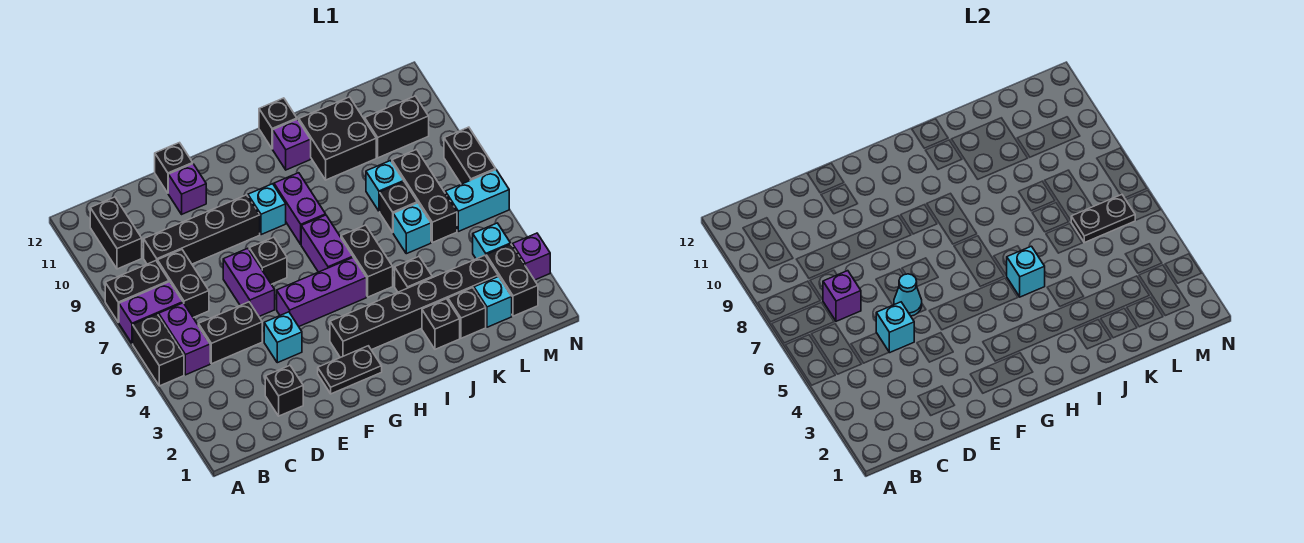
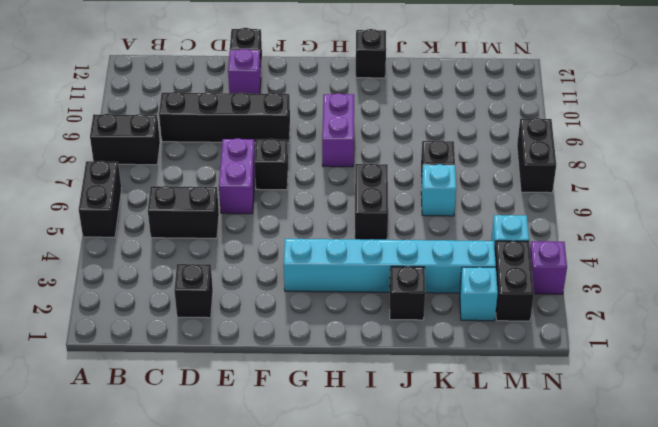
cyan brick G3:L3 level 1 -> black brick G3:L3 level 1
none -> purple brick A7:B7 level 1
none -> purple brick B5:B6 level 1
none -> black brick B10:B11 level 1
none -> black brick C7:C8 level 1

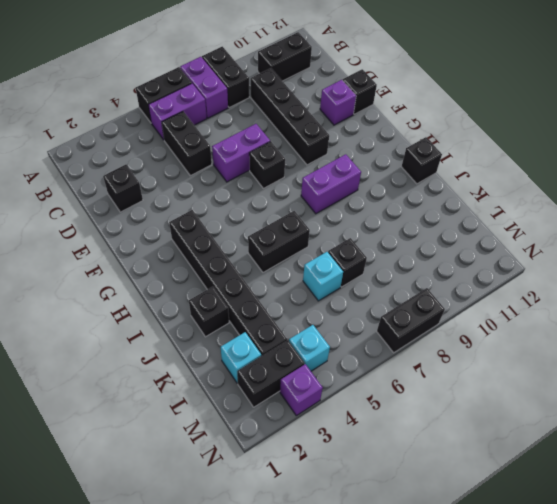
none -> black brick C7:C8 level 1
none -> cyan brick E4 level 1
none -> black plate F2:G2 level 1
none -> purple brick F5:H5 level 1

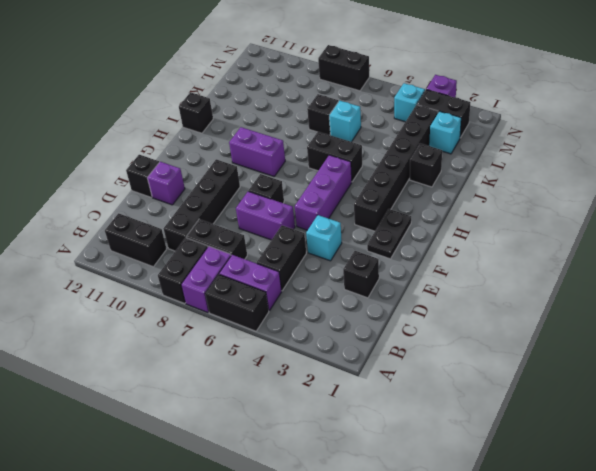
none -> cyan brick G9 level 1
none -> purple brick H6:H7 level 1
none -> purple brick I11 level 1
none -> black brick J4 level 1

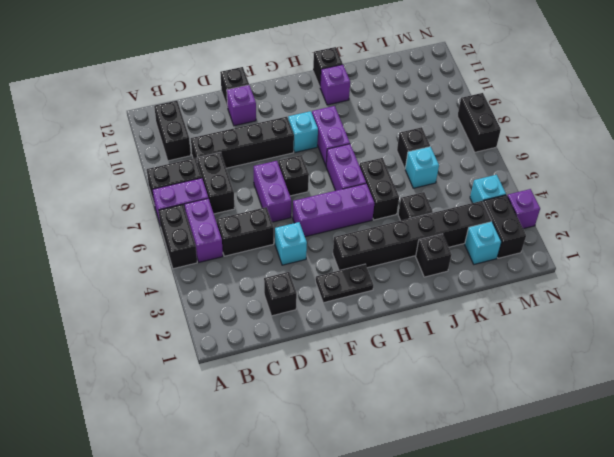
none -> black brick J10:K11 level 1
none -> black brick K2 level 1
none -> cyan brick K8 level 1
none -> black brick L6:L8 level 1

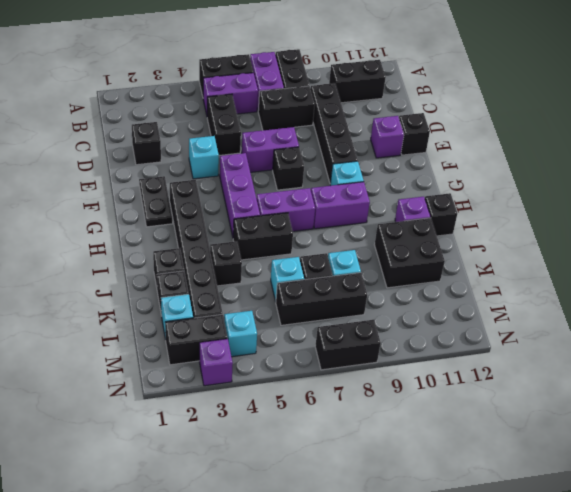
none -> black brick L10:M10 level 1
none -> cyan brick M6:N6 level 1
none -> purple brick C7 level 2
none -> cyan brick D5 level 2

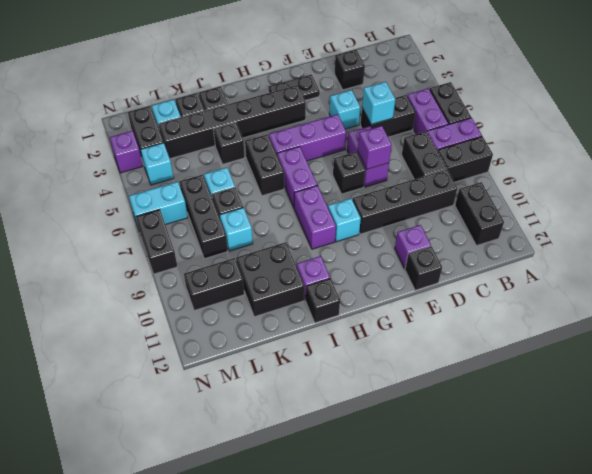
purple brick E7 level 2 -> purple brick C7 level 2
none -> cyan cone E6 level 2
none -> cyan brick I5 level 2
none -> black plate L6:M6 level 2

